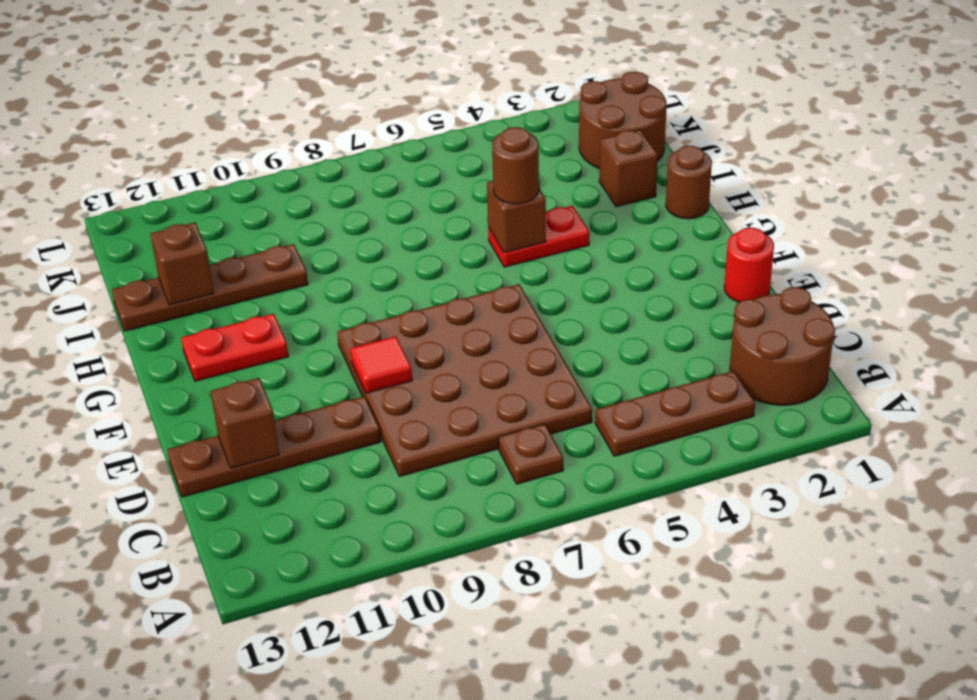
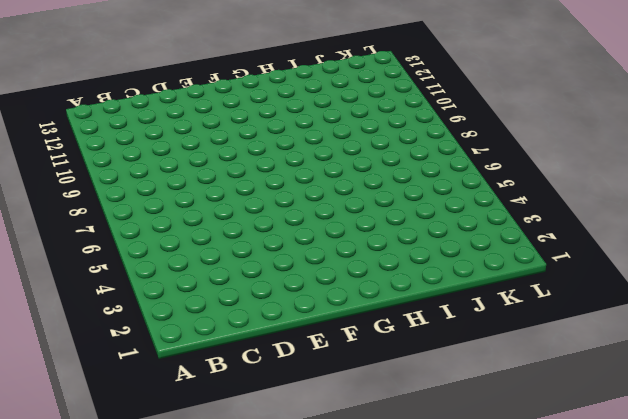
none -> brown round brick B1:C2 level 1
none -> brown plate B3:B5 level 1
none -> brown plate B7 level 1

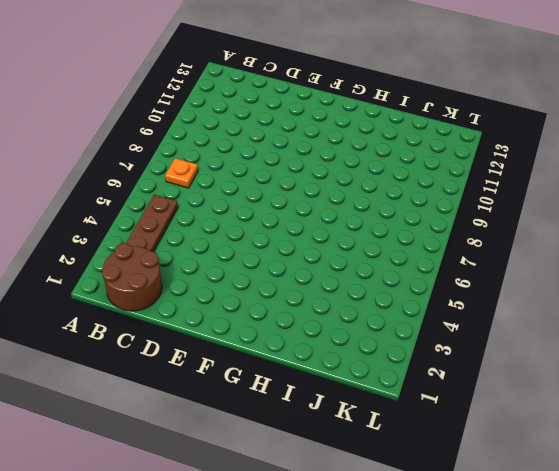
orange plate B7 level 1 -> brown plate B7 level 1
none -> brown plate C6:F9 level 1
none -> brown plate D10:D13 level 1
none -> red round brick E1 level 1

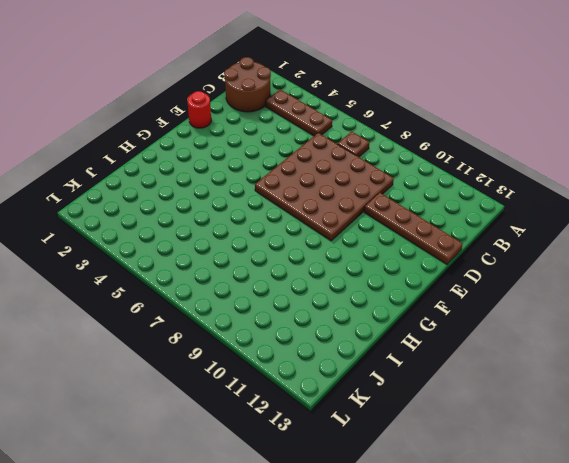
none -> red plate G11:G12 level 1
none -> brown round brick H1 level 1
none -> red plate H4:H5 level 1

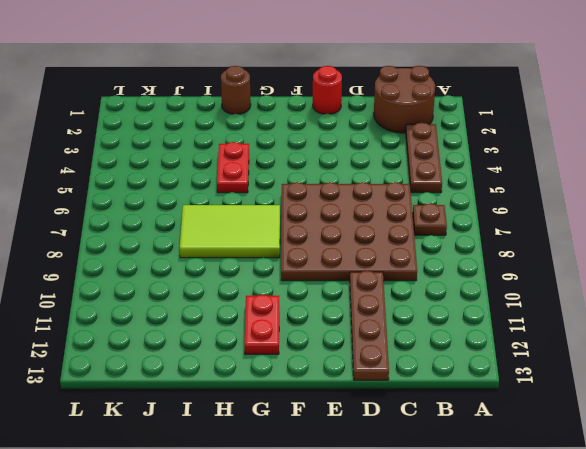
lime tile G7:I8 level 1 -> none
none -> brown brick I2 level 1
none -> brown plate I10:I13 level 1
none -> brown round brick J1:K2 level 1

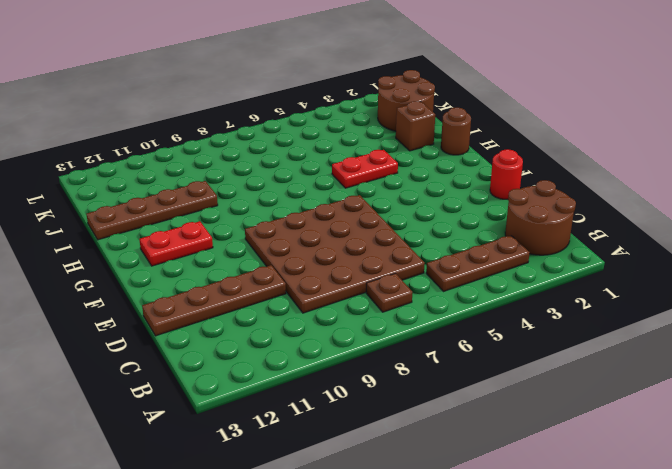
none -> brown brick D12 level 2
none -> red tile E9 level 2
none -> brown brick H5 level 2

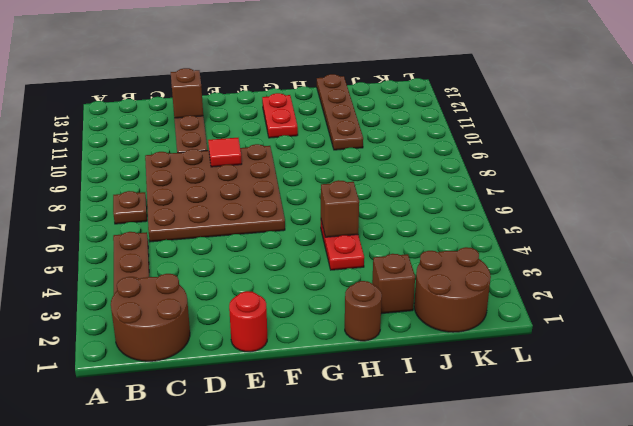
none -> brown brick I12 level 2
none -> brown round brick H5 level 3

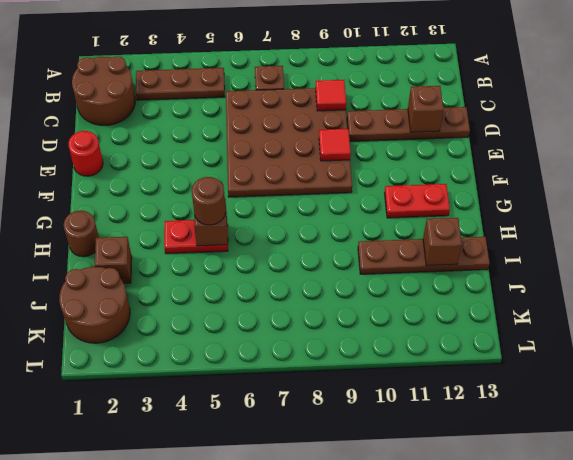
red tile C9 level 2 -> none

